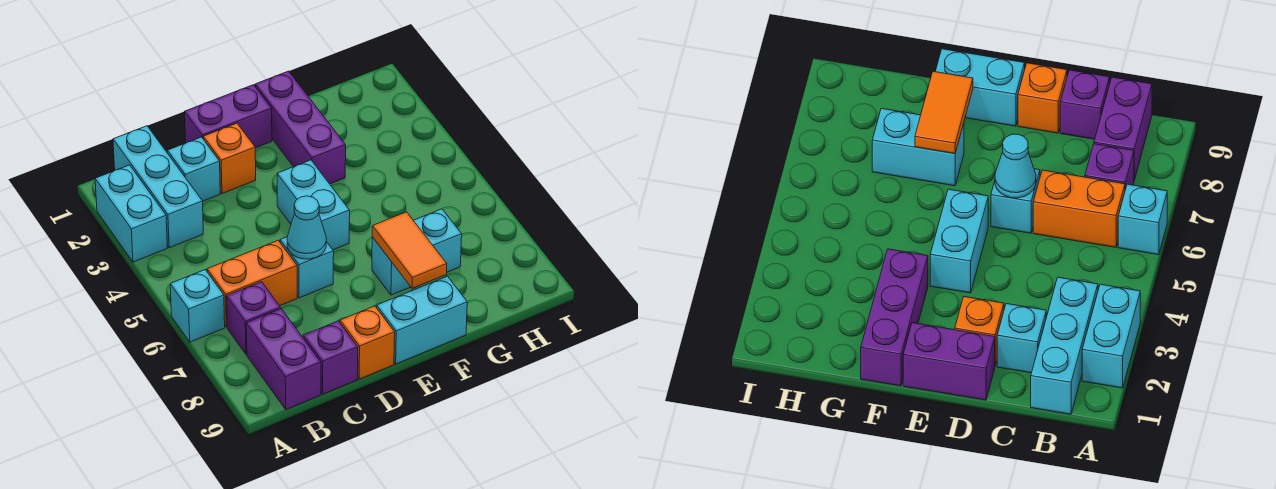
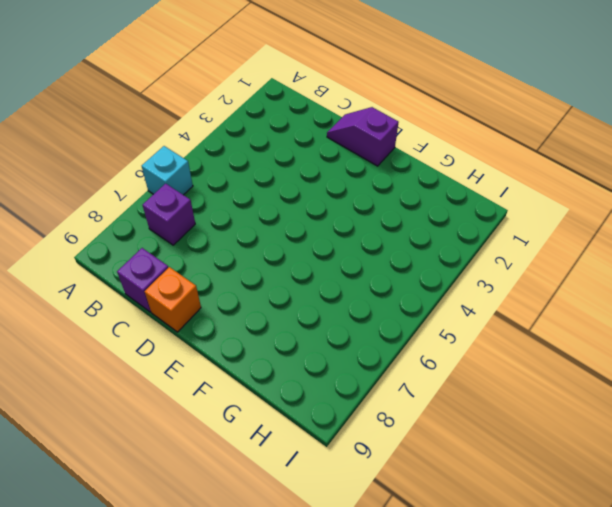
purple slope D1:E1 level 1 top E -> purple brick D1:E1 level 1
none -> cyan brick A2:A3 level 1
none -> cyan brick B1:B3 level 1
none -> orange brick B6:C6 level 1

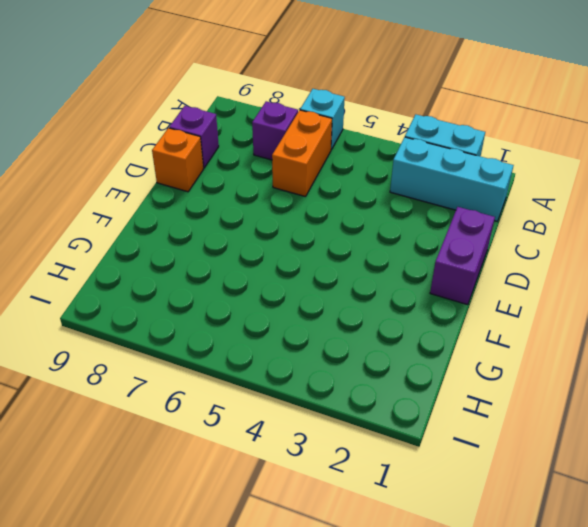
none -> purple brick B8:B9 level 1
none -> cyan brick C2 level 1
none -> orange brick D2 level 1

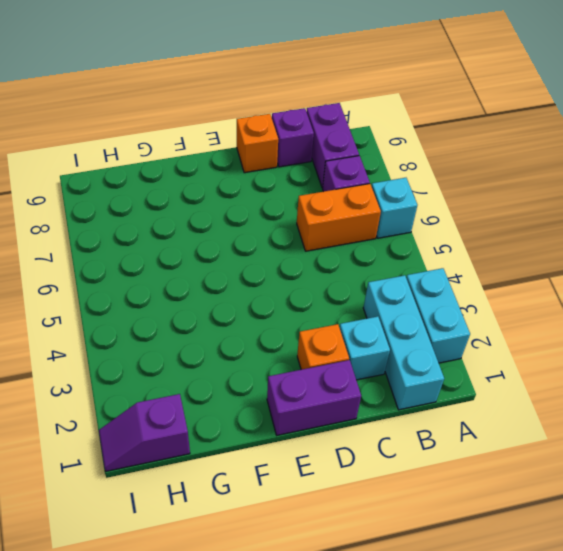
purple slope H1:I1 level 1 top H -> none
none -> cyan brick D6 level 1
none -> cyan brick E4:E5 level 1
none -> cyan brick E9:F9 level 1

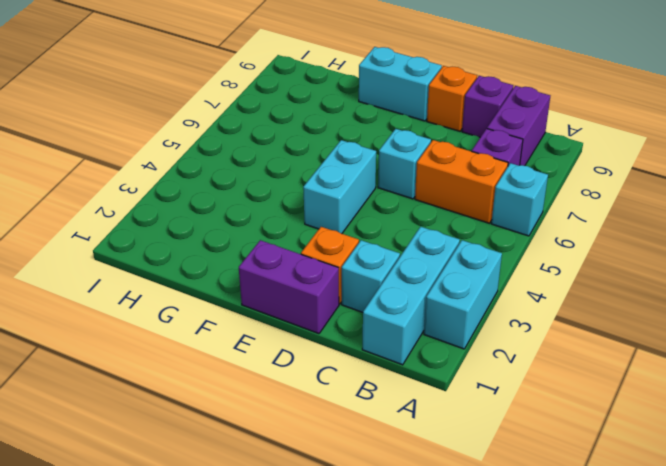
none -> purple brick F1:F3 level 1
none -> cyan brick F7:G7 level 1
none -> cyan cone D6 level 2

